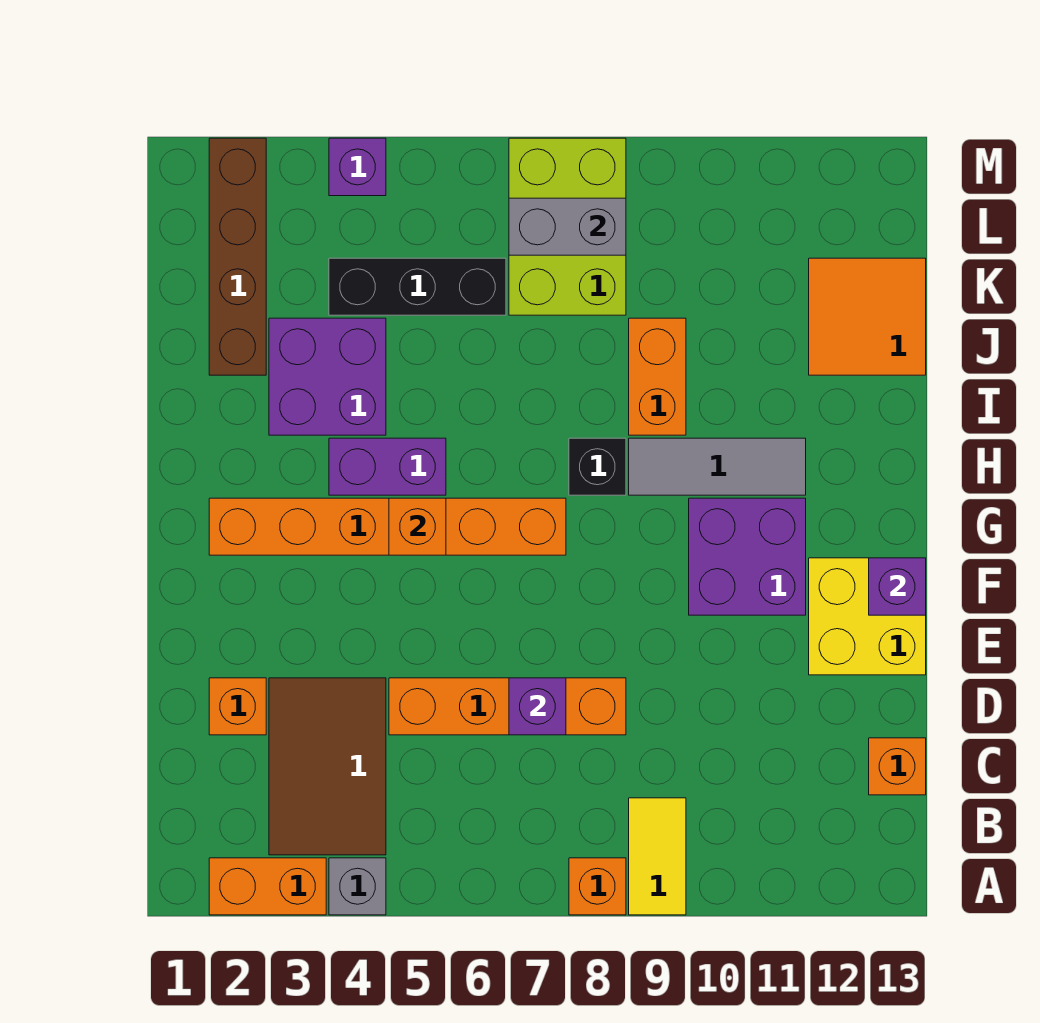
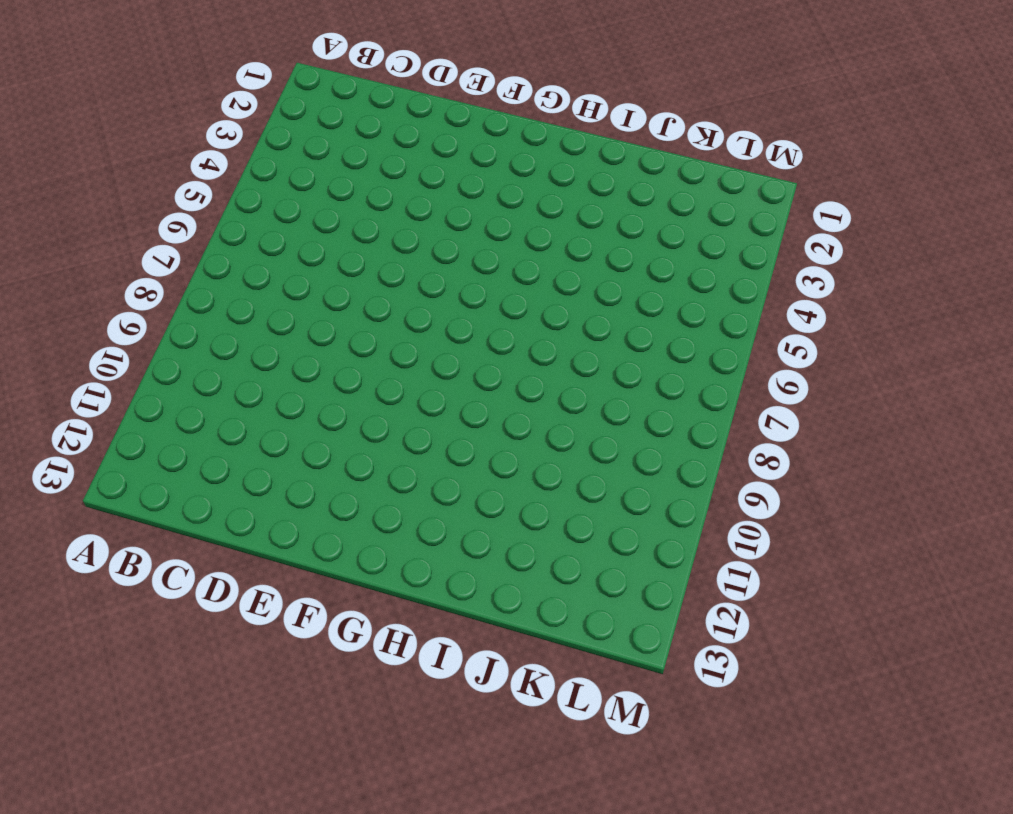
none -> orange brick A2:A3 level 1
none -> grey brick A4 level 1
none -> orange brick A8 level 1

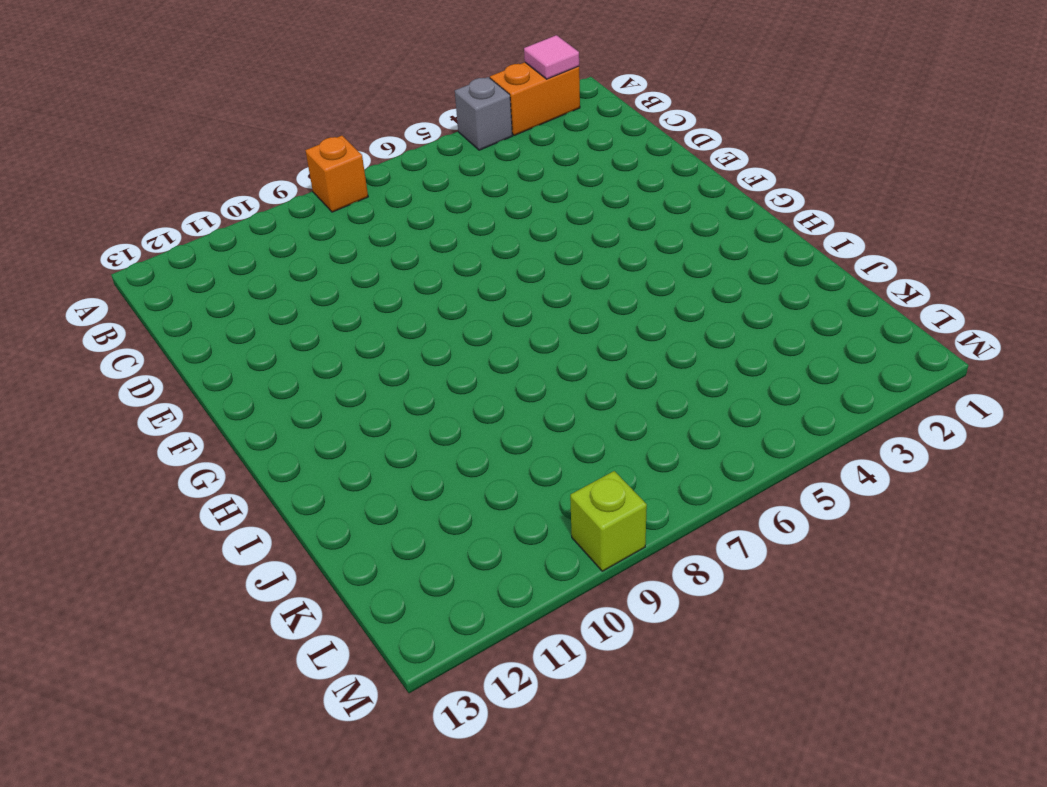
pink tile A2 level 2 -> none
lime brick M9 level 1 -> none
none -> yellow tile A9:B9 level 1
none -> brown tile B3:D4 level 1
none -> orange brick C13 level 1

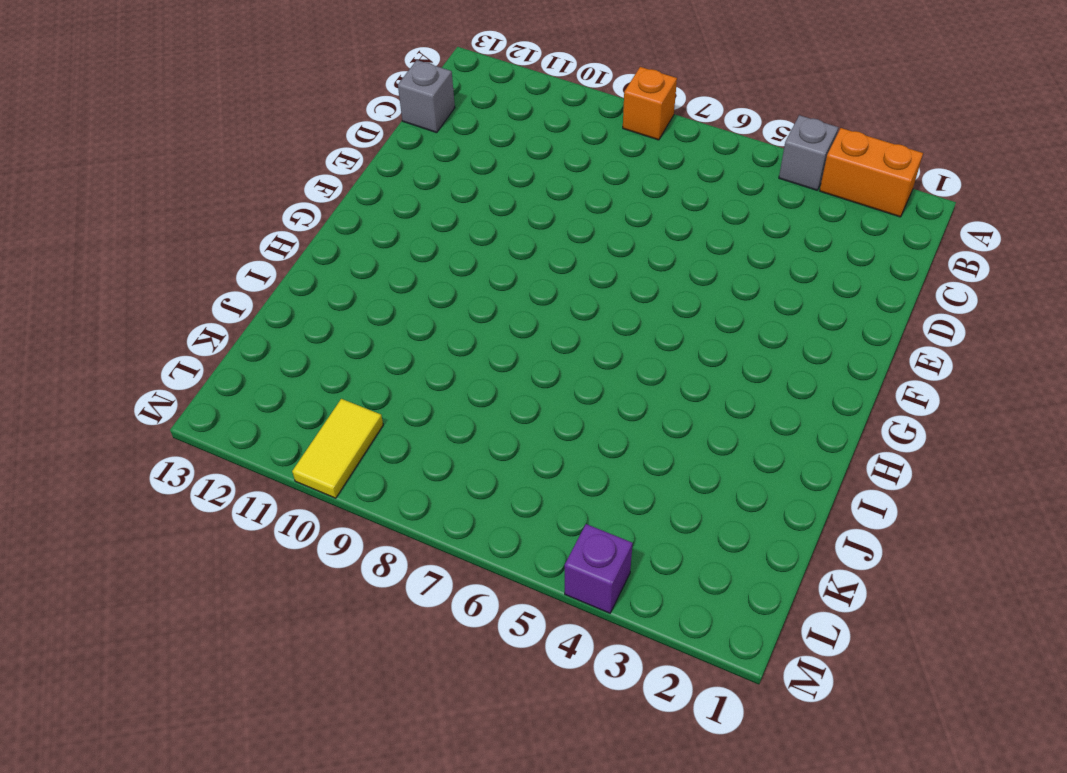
grey brick C13 level 1 -> orange brick C13 level 1
yellow tile L10:M10 level 1 -> yellow tile A9:B9 level 1
none -> brown tile B3:D4 level 1
none -> orange brick D2 level 1
none -> orange brick D5:D8 level 1

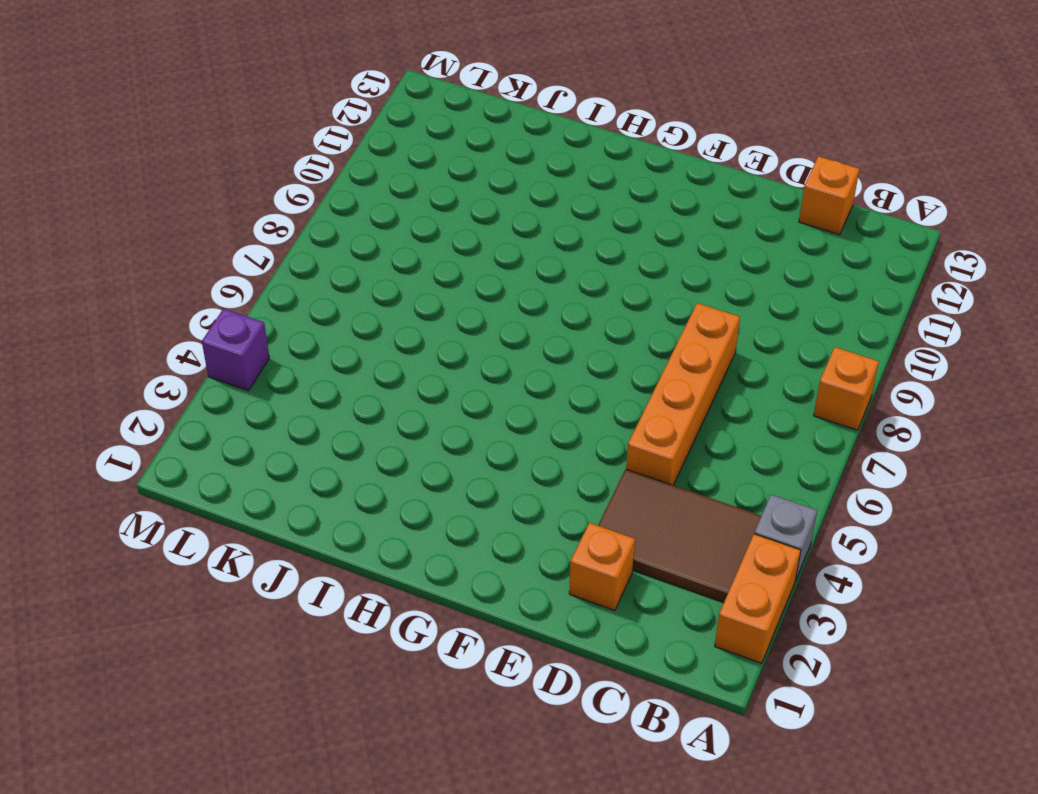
none -> yellow tile A9:B9 level 1
none -> yellow brick E12:F13 level 1
none -> purple brick F10:G11 level 1

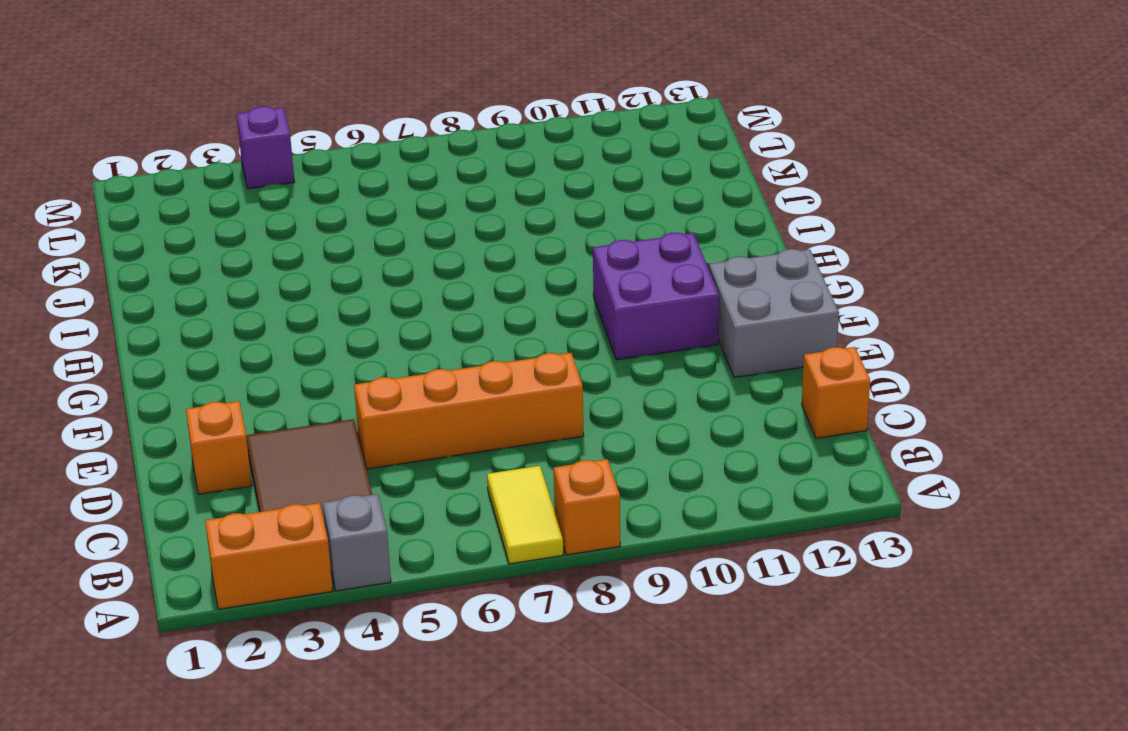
yellow tile A7:B7 level 1 -> yellow tile A9:B9 level 1
grey brick E12:F13 level 1 -> yellow brick E12:F13 level 1
none -> orange brick G2:G7 level 1
none -> purple brick H4:H5 level 1
none -> black brick H8 level 1

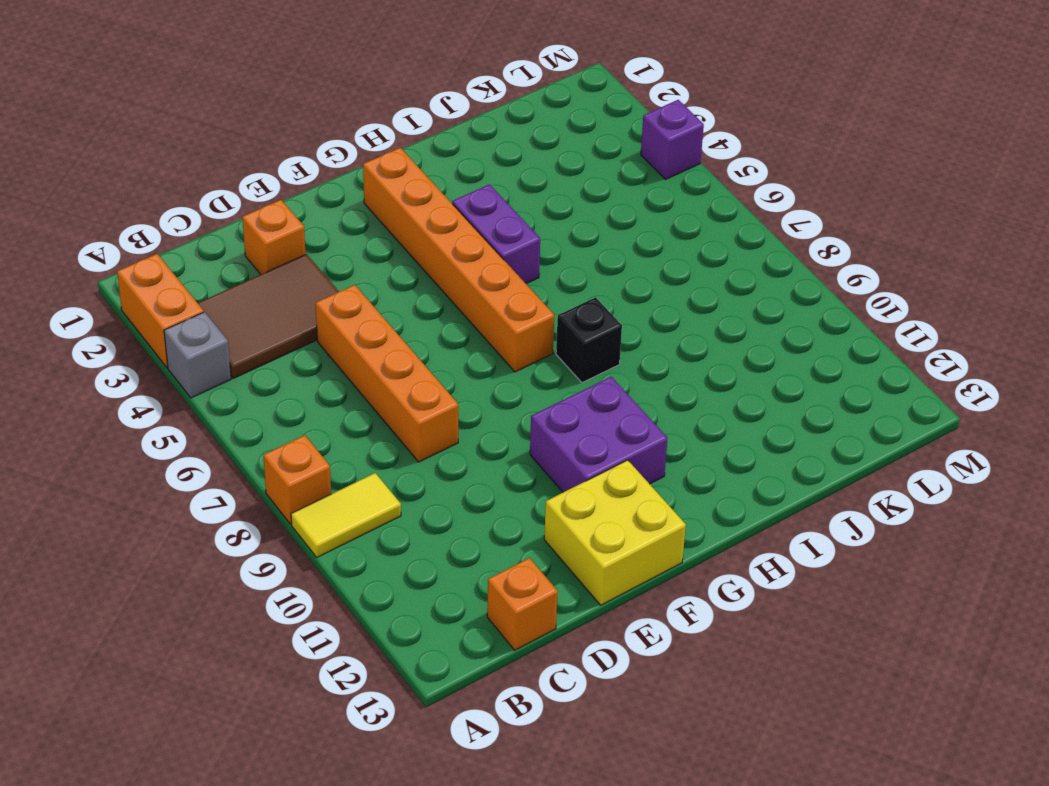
none -> grey tile H9:H11 level 1
none -> purple brick I3:J4 level 1
none -> orange brick I9:J9 level 1

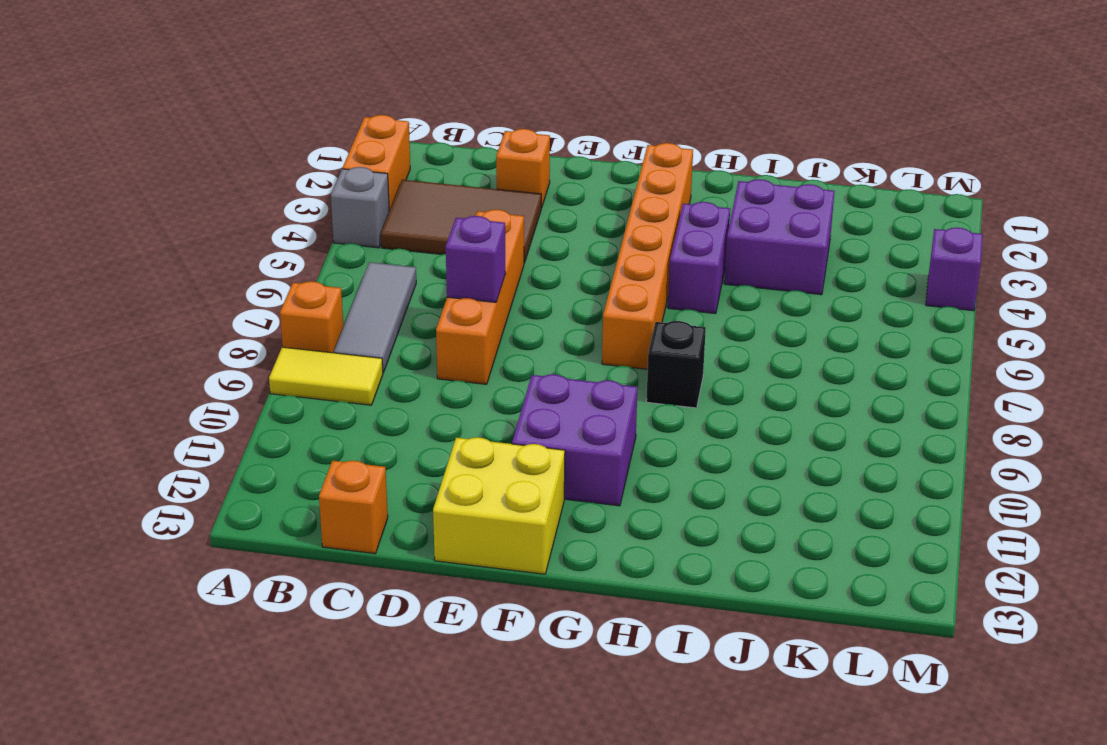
grey tile B6:B8 level 1 -> grey tile H9:H11 level 1
none -> orange brick I9:J9 level 1
none -> brown brick J2:M2 level 1
none -> orange tile J12:K13 level 1

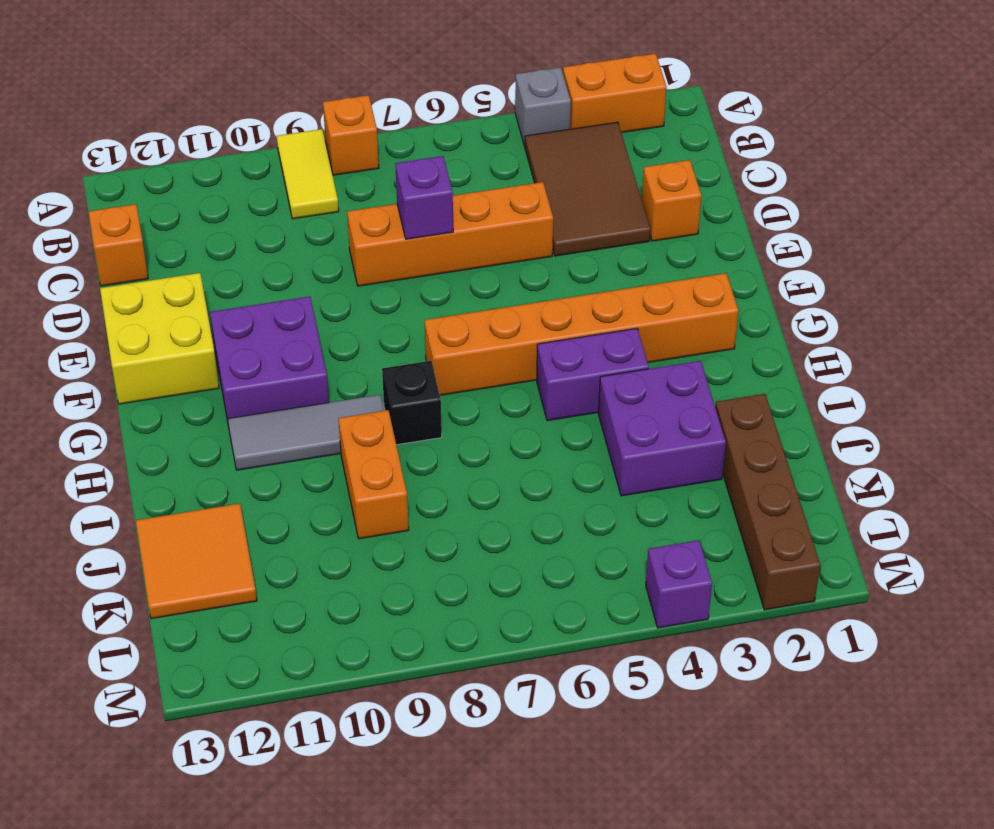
none -> black brick K4:K6 level 1
none -> lime brick K7:M8 level 1
none -> purple brick F13 level 2

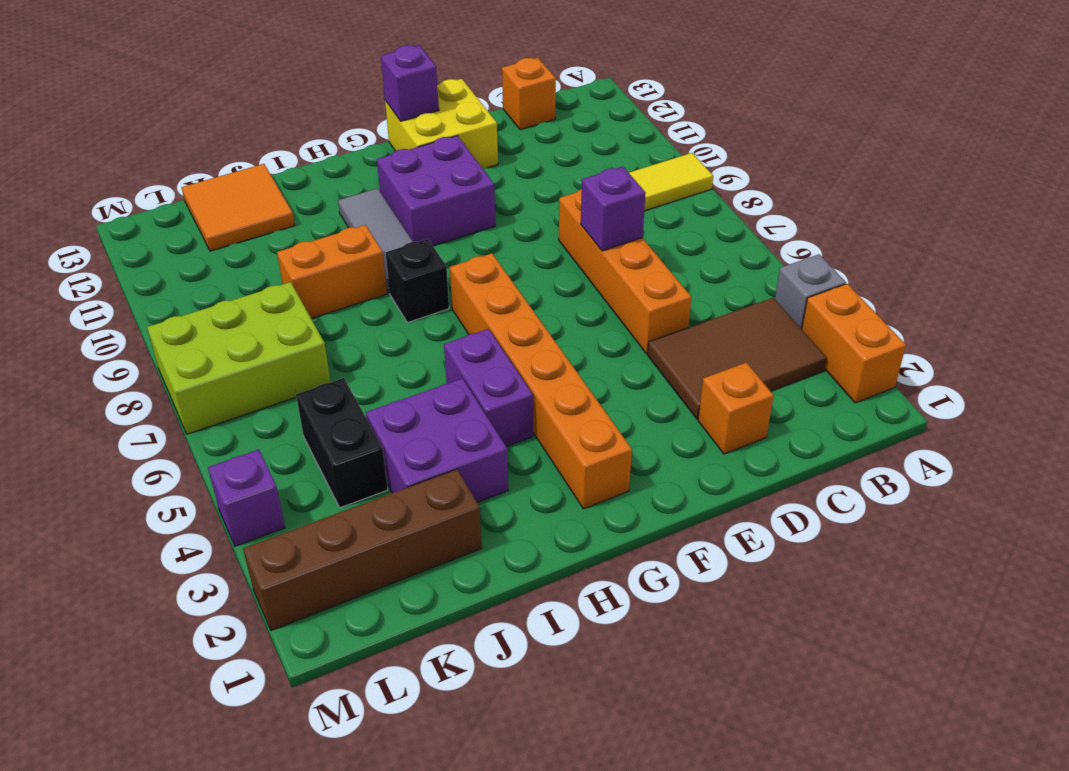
black brick K4:K5 level 1 -> black brick K4:K6 level 1
none -> orange brick A8 level 1
none -> orange brick G5 level 2
none -> grey brick L7:L8 level 2

